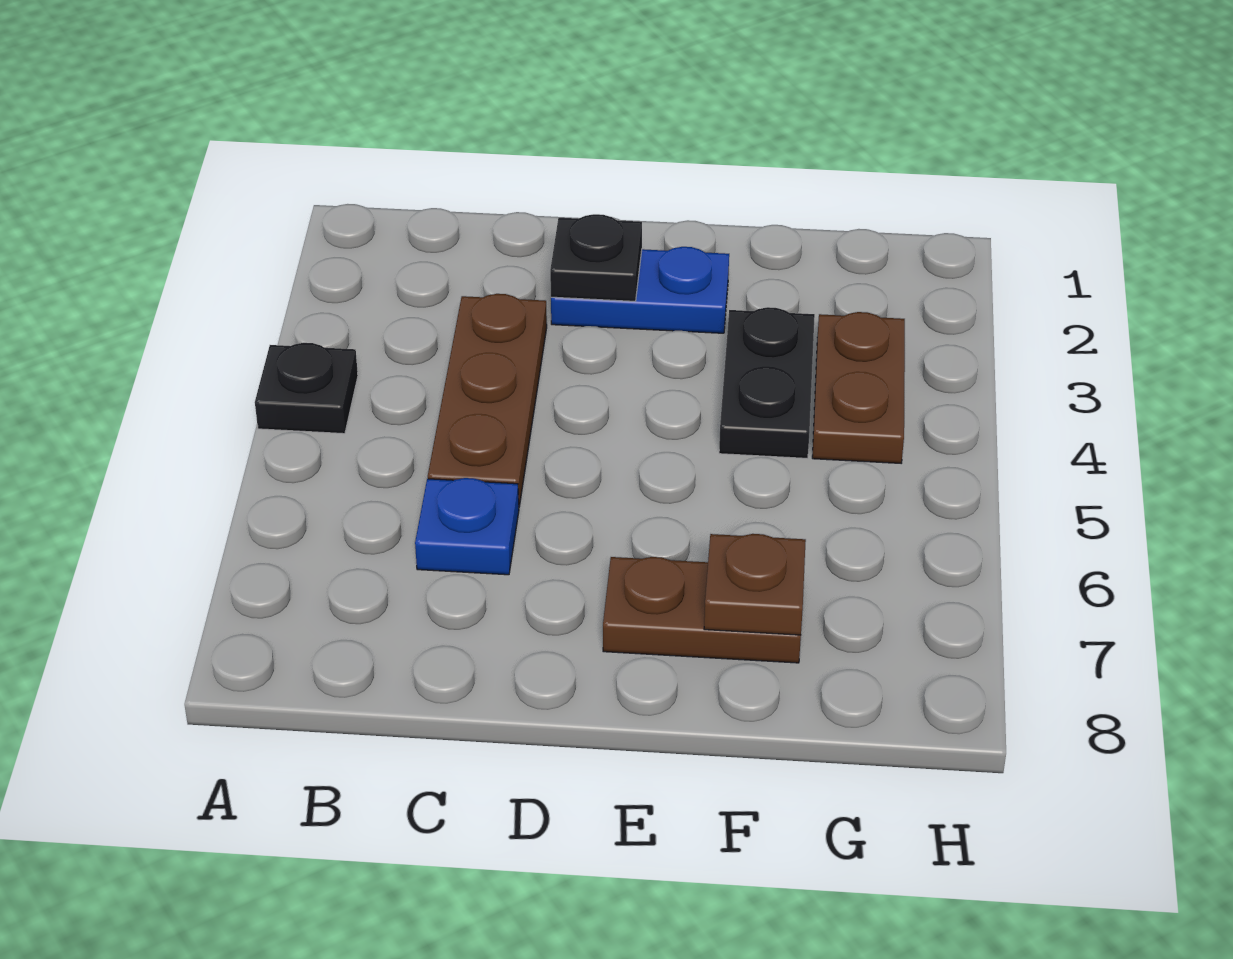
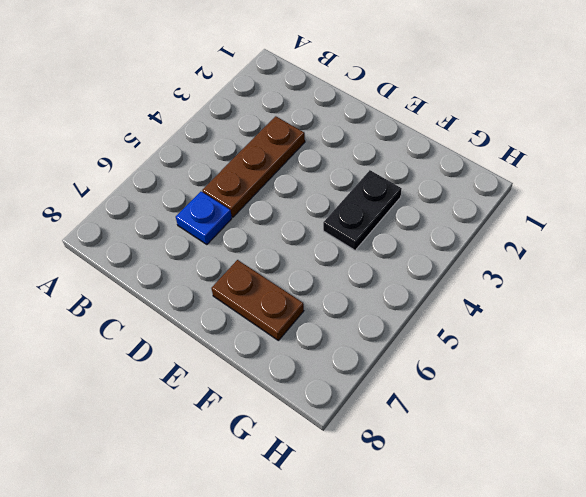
none -> black plate A4 level 1
none -> blue plate D2:E2 level 1

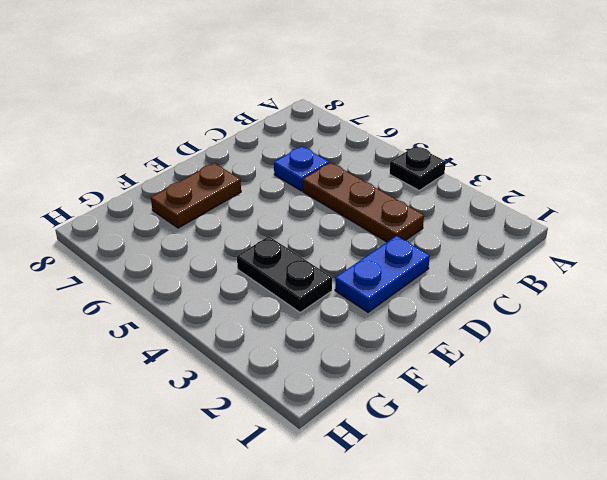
none -> brown plate G3:G4 level 1
none -> black plate D2 level 2

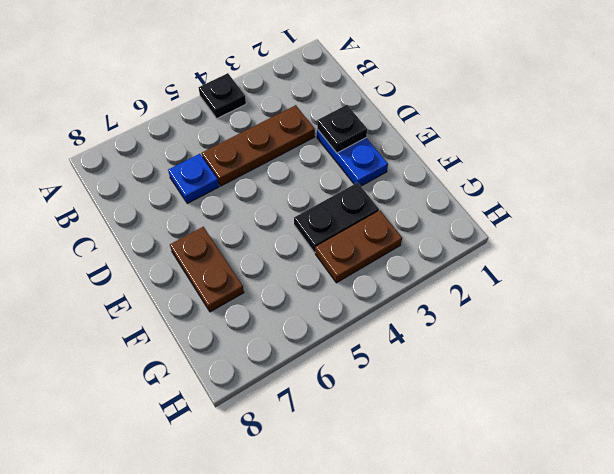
none -> brown plate F7 level 2

